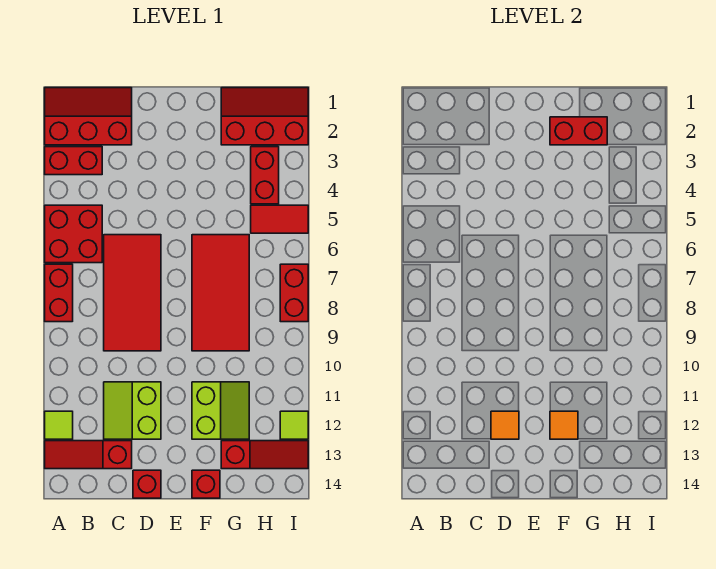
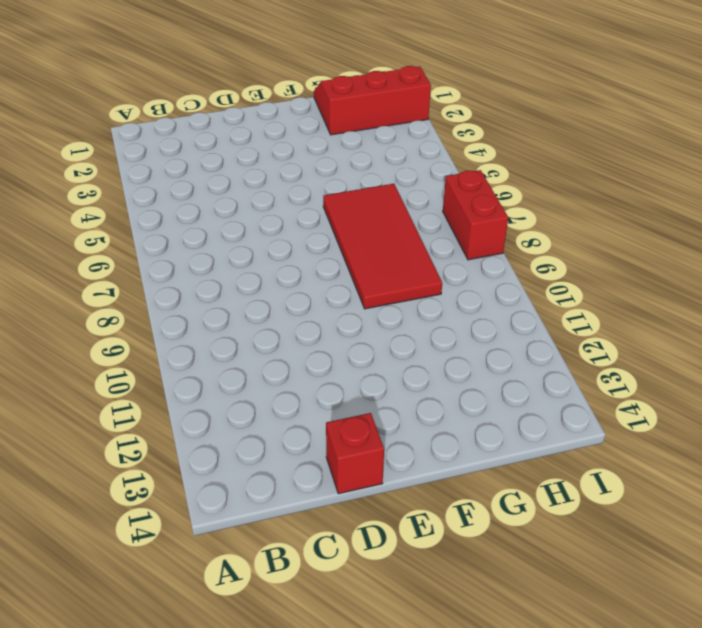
none -> red slope A1:C2 level 1 top 2
none -> red brick A3:B3 level 1
none -> red brick A5:B6 level 1

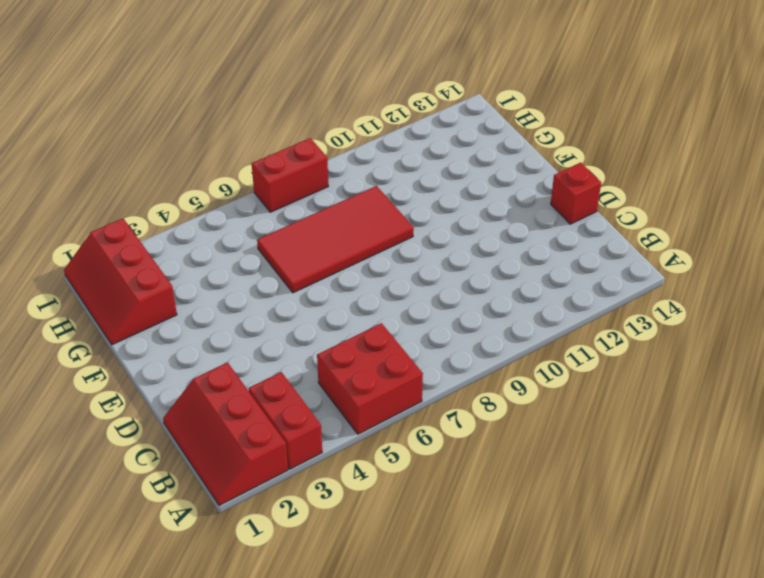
none -> red brick A7:A8 level 1
none -> lime tile A12 level 1
none -> red slope A13:C13 level 1 top C

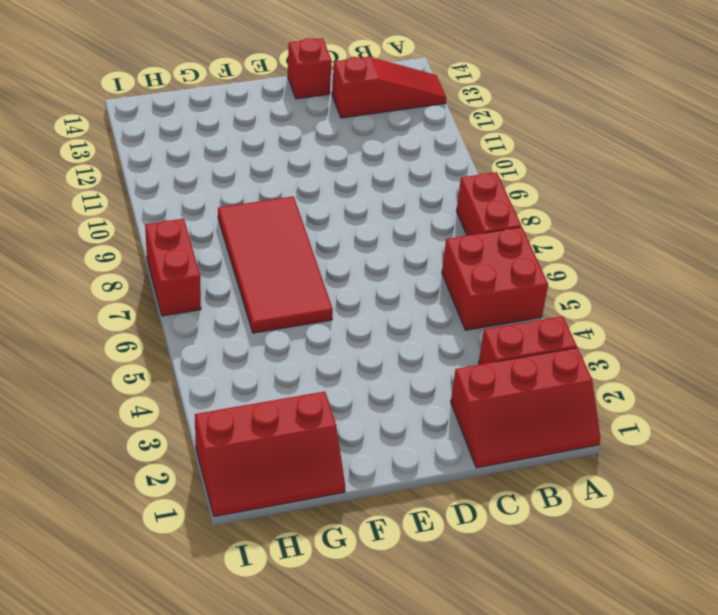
none -> lime tile A12 level 1
none -> red tile C6:D9 level 1
none -> lime slope C11:D12 level 1 top D

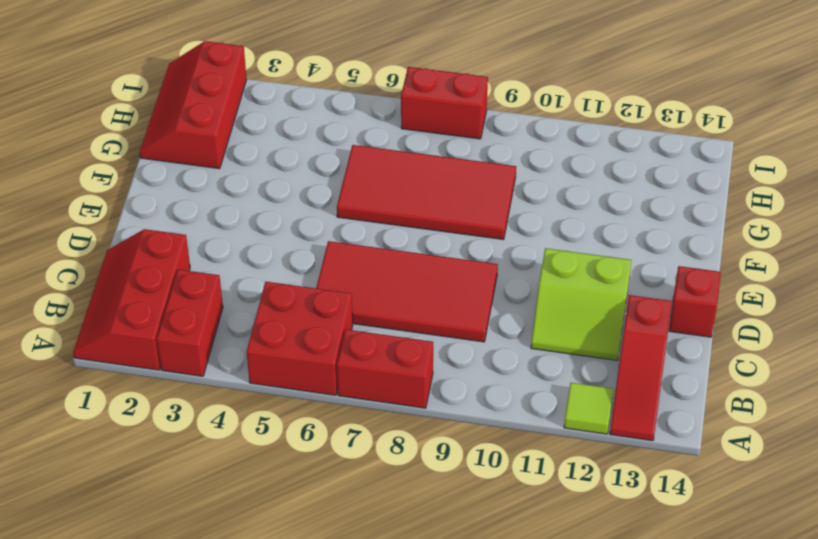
none -> lime slope F11:G12 level 1 top F
none -> red brick F14 level 1
none -> red slope G13:I13 level 1 top G

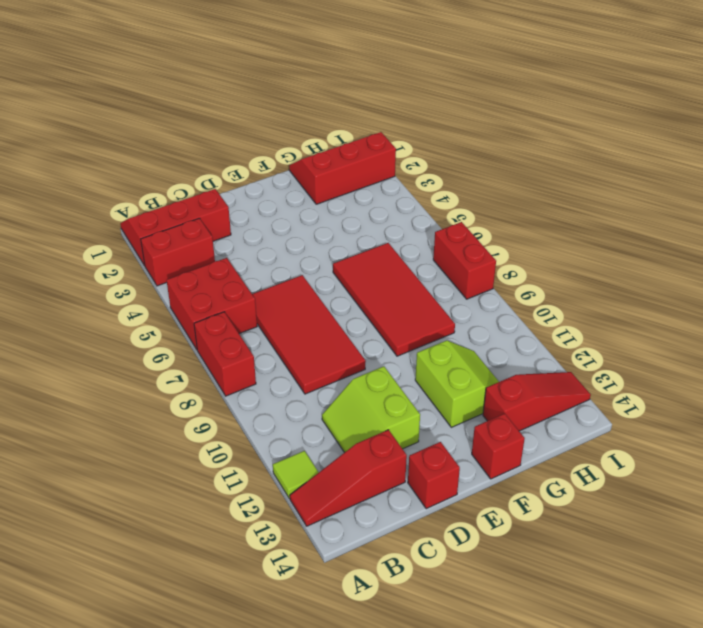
none -> red brick H3:H4 level 1
none -> red tile H5:I5 level 1
none -> lime tile I12 level 1

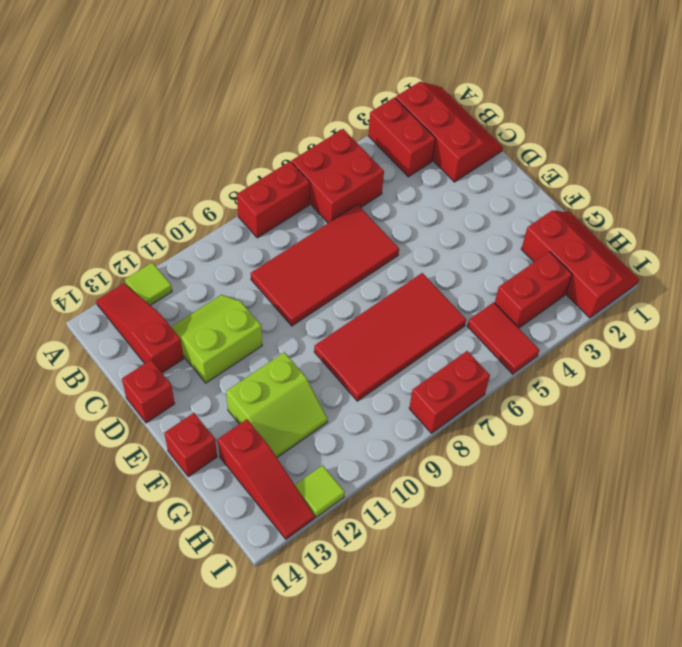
none -> orange tile D12 level 2
none -> red brick F2:G2 level 2
none -> orange tile F12 level 2

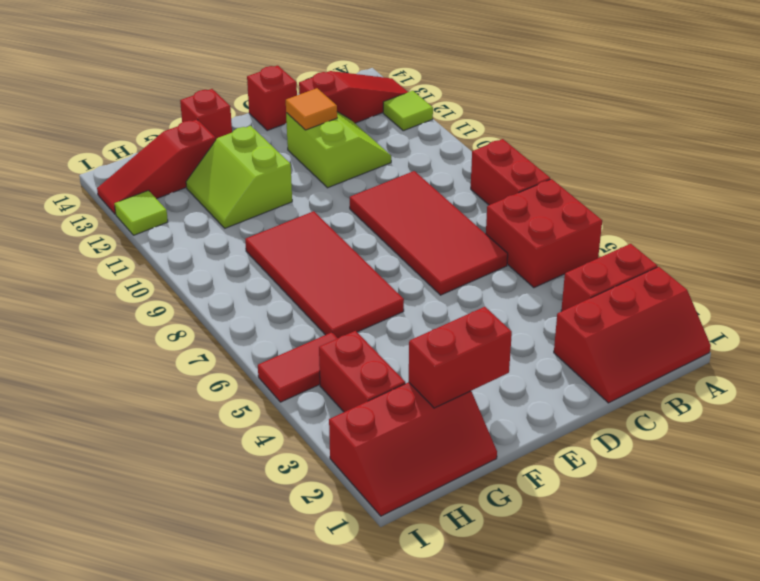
none -> red brick I7:I8 level 1
none -> orange tile F12 level 2

